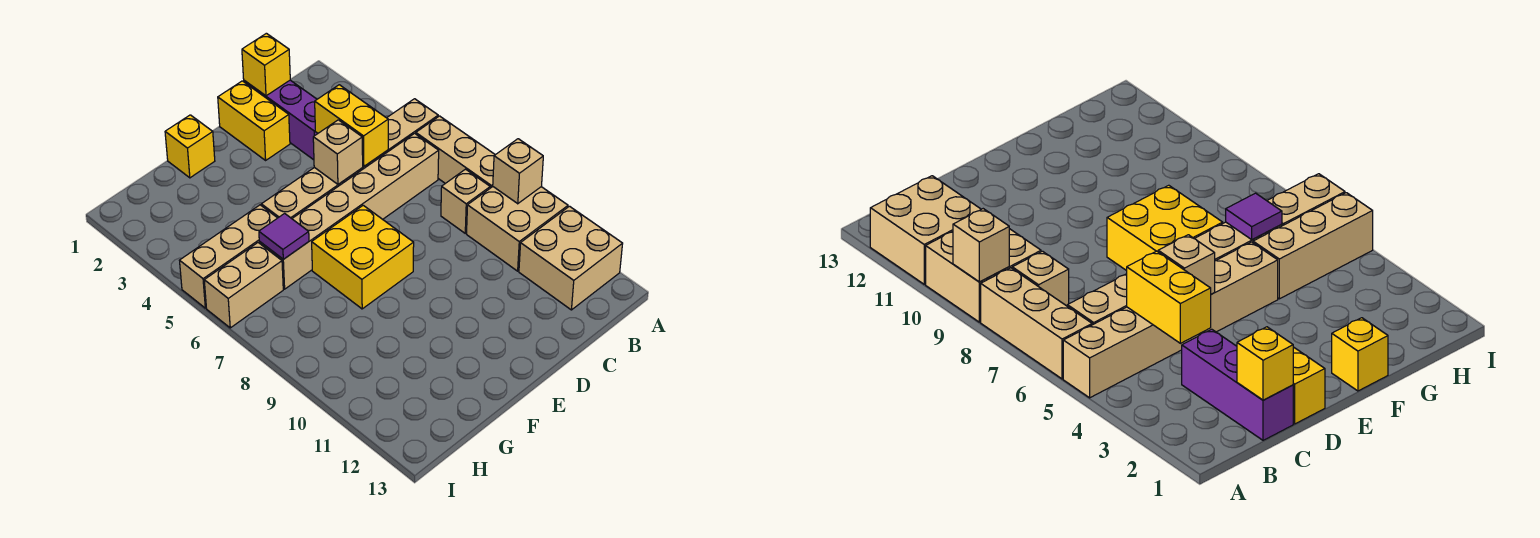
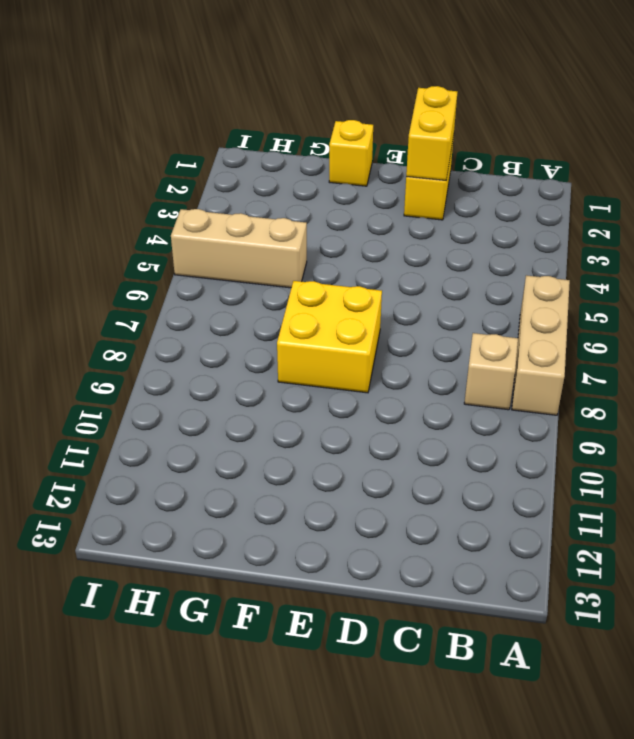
yellow brick D1:D2 level 2 -> yellow brick C4:C5 level 2
none -> tan brick A5:F5 level 1
none -> tan brick A9:B10 level 1
none -> tan brick A11:B12 level 1

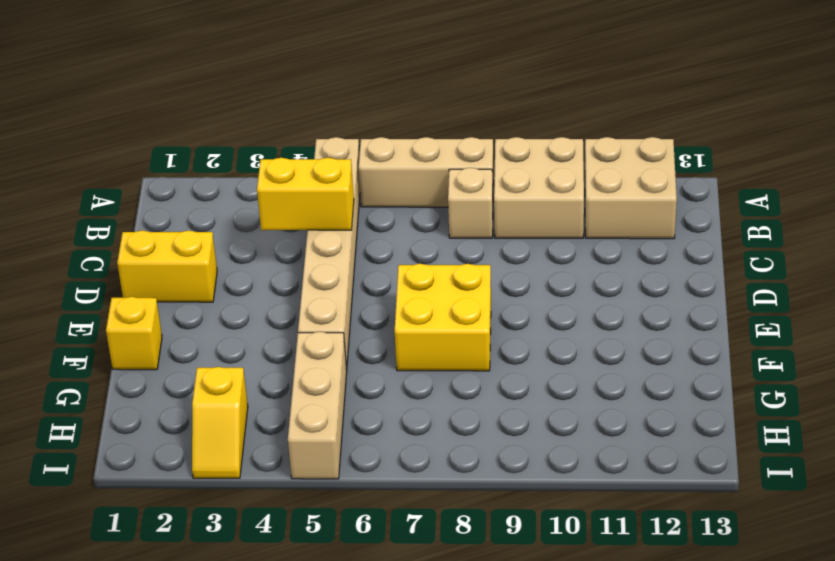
yellow slope H3:I3 level 1 top H -> none
none -> tan brick B6:G6 level 1
none -> purple brick C1:C3 level 1
none -> tan brick H6:I6 level 1

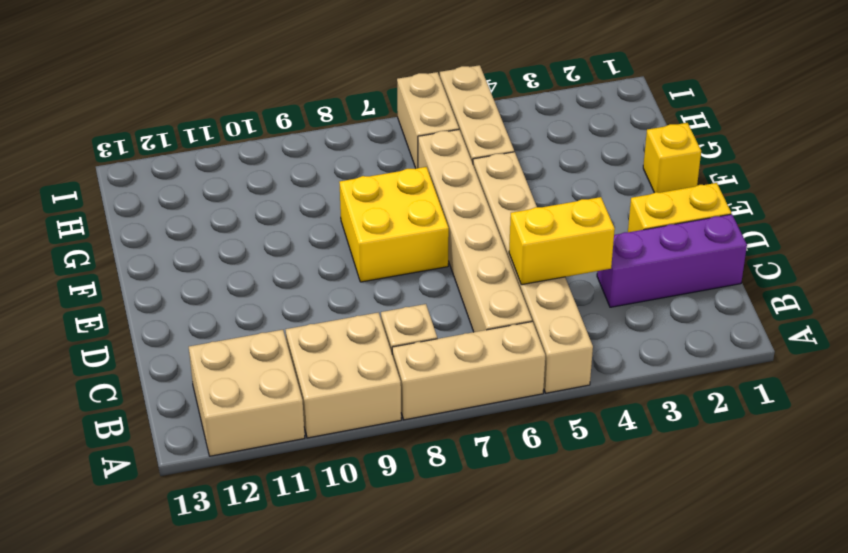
none -> tan brick A9 level 2
none -> yellow brick C1 level 2
none -> tan brick D5 level 2

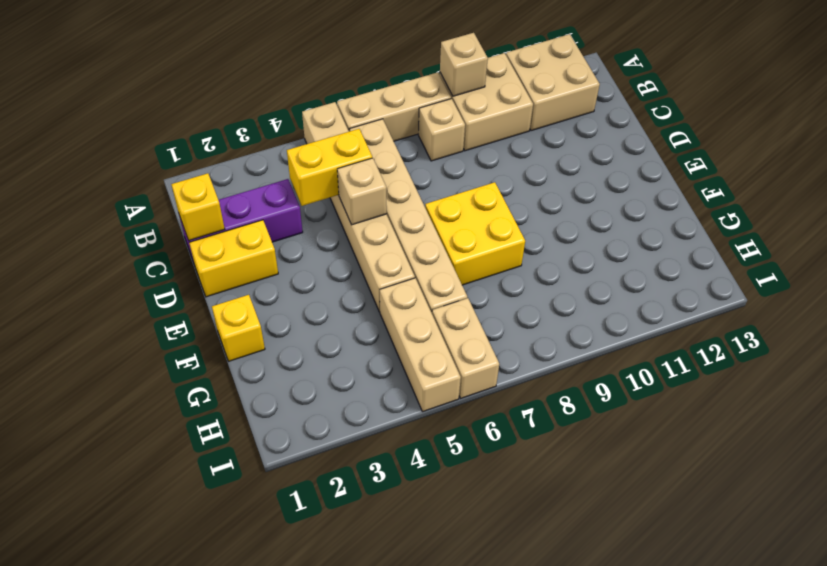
none -> purple tile G6 level 2

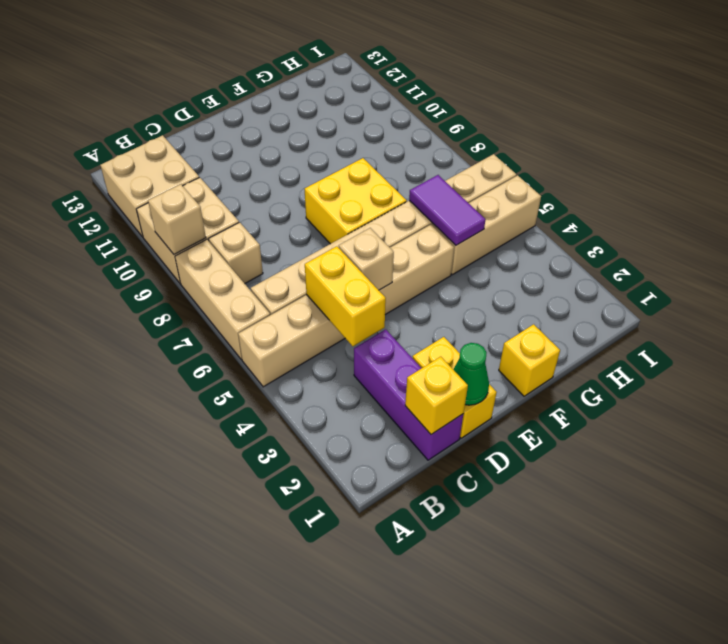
green cone D1 level 2 -> none
purple tile G5:G6 level 2 -> purple tile G6 level 2

